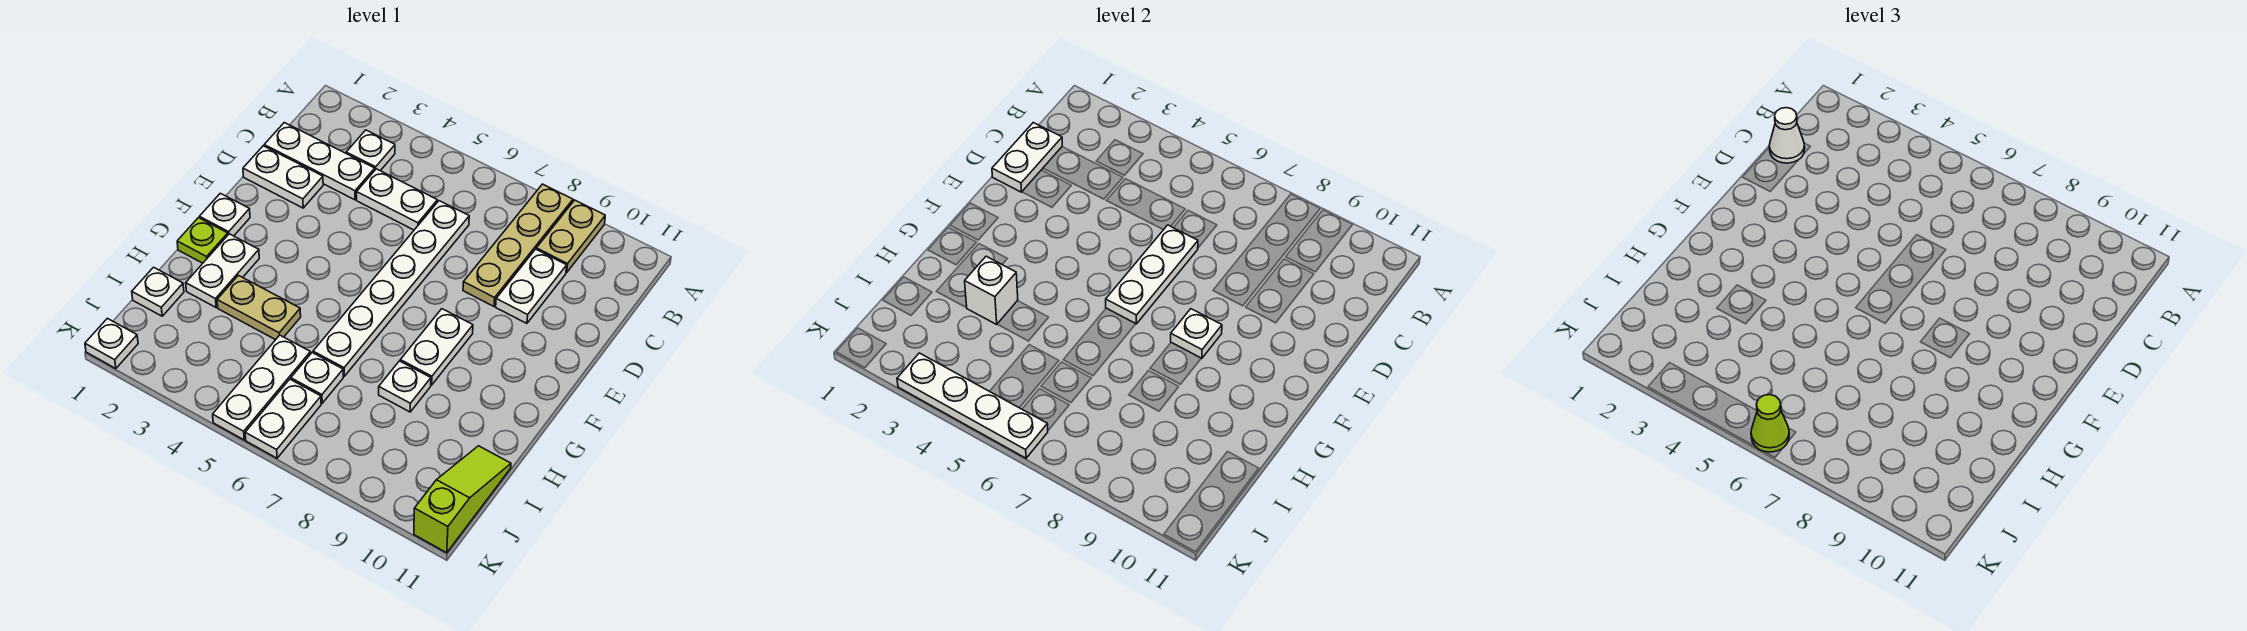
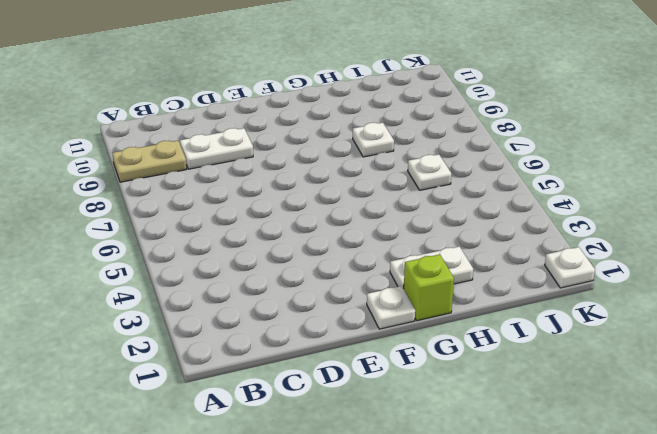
lime brick G1 level 1 -> lime plate G1 level 1
none -> tan plate A8:D8 level 1
none -> white plate B3 level 1
none -> white plate C1:C3 level 1

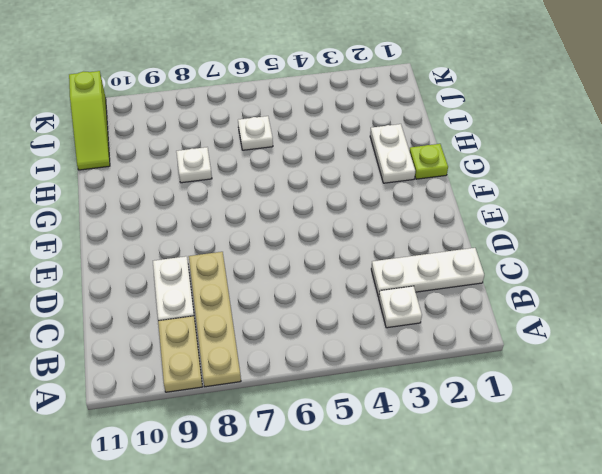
none -> white plate C4:C5 level 1
none -> white plate C6:H6 level 1
none -> white plate D1:D2 level 1

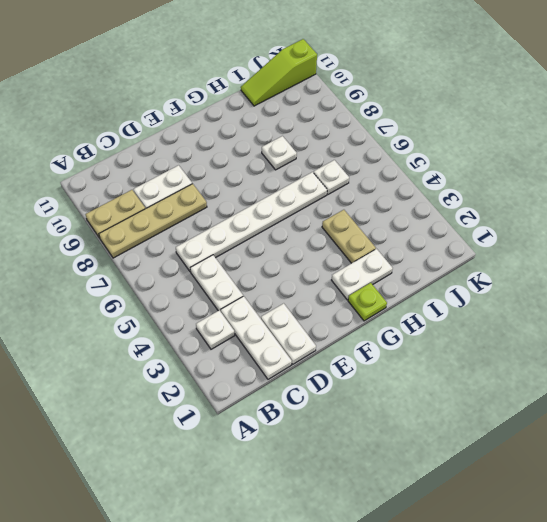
none -> white plate F1 level 1
none -> white plate F8:G8 level 1
none -> white plate I1 level 1

